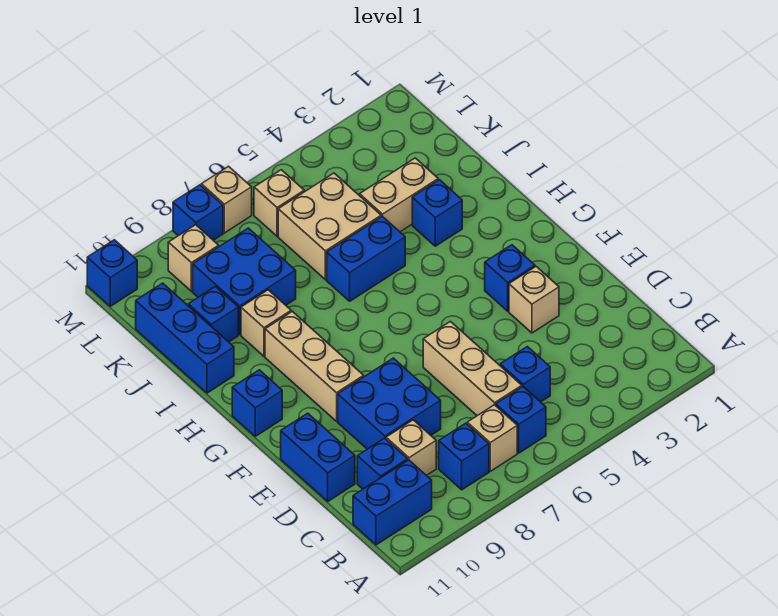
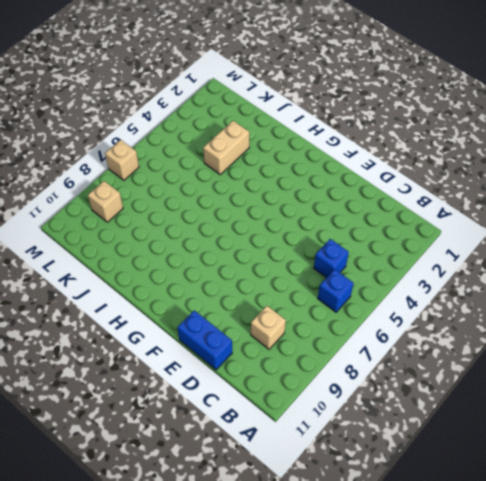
none -> tan brick B7 level 1
none -> blue brick B8 level 1
none -> blue brick B10:B11 level 1

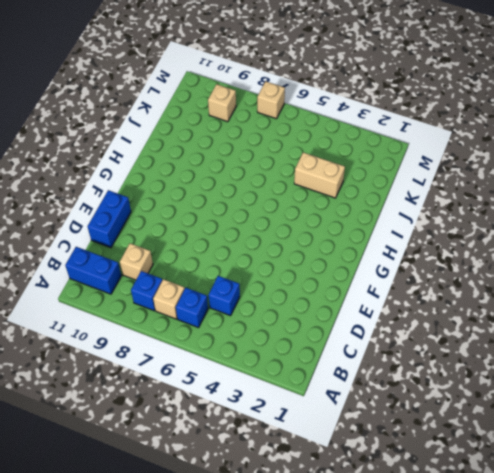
none -> tan brick C6:E6 level 1
none -> blue brick C10 level 1
none -> blue brick D8:E9 level 1

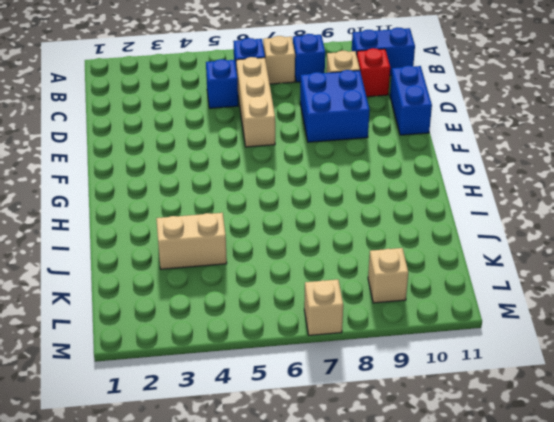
red brick C10 level 1 -> blue brick C10 level 1
none -> tan brick E3 level 1
none -> blue brick F3 level 1
none -> tan brick F9:H9 level 1

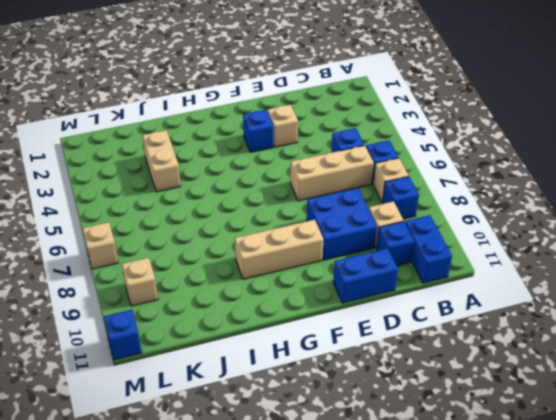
none -> blue brick G11 level 1
none -> blue brick I3 level 1
none -> blue brick I5:I6 level 1

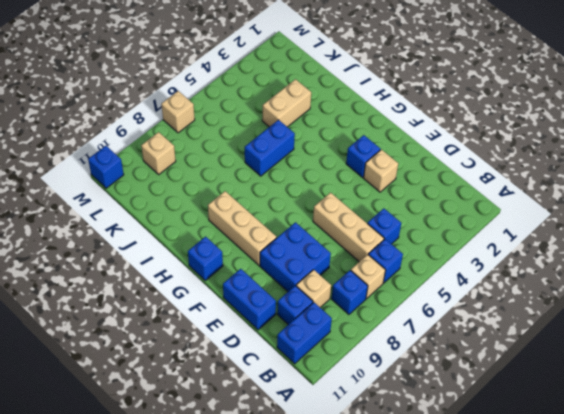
none -> blue brick I3 level 1
none -> tan brick I9 level 1
none -> blue brick I11:K11 level 1

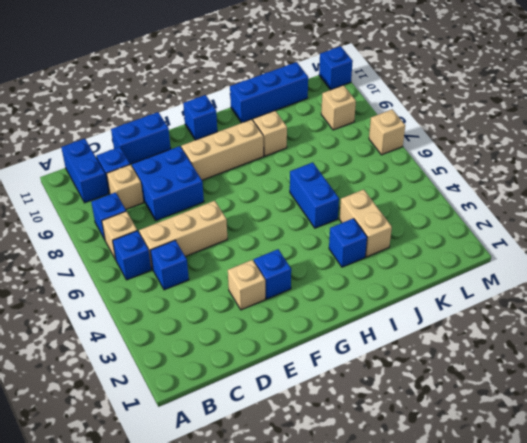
none -> tan brick J5:K6 level 1
none -> blue brick J8:K9 level 1
none -> blue brick J10 level 1

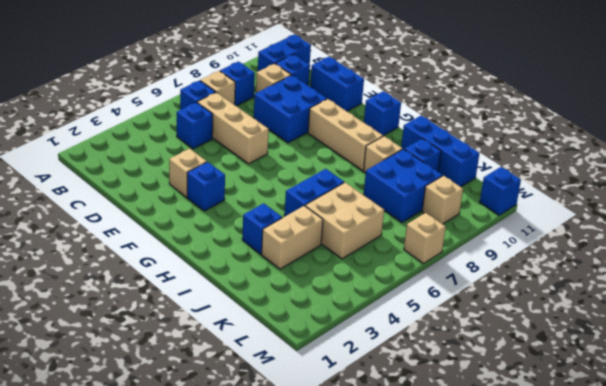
none -> tan brick L6 level 1
none -> blue brick M8 level 1

